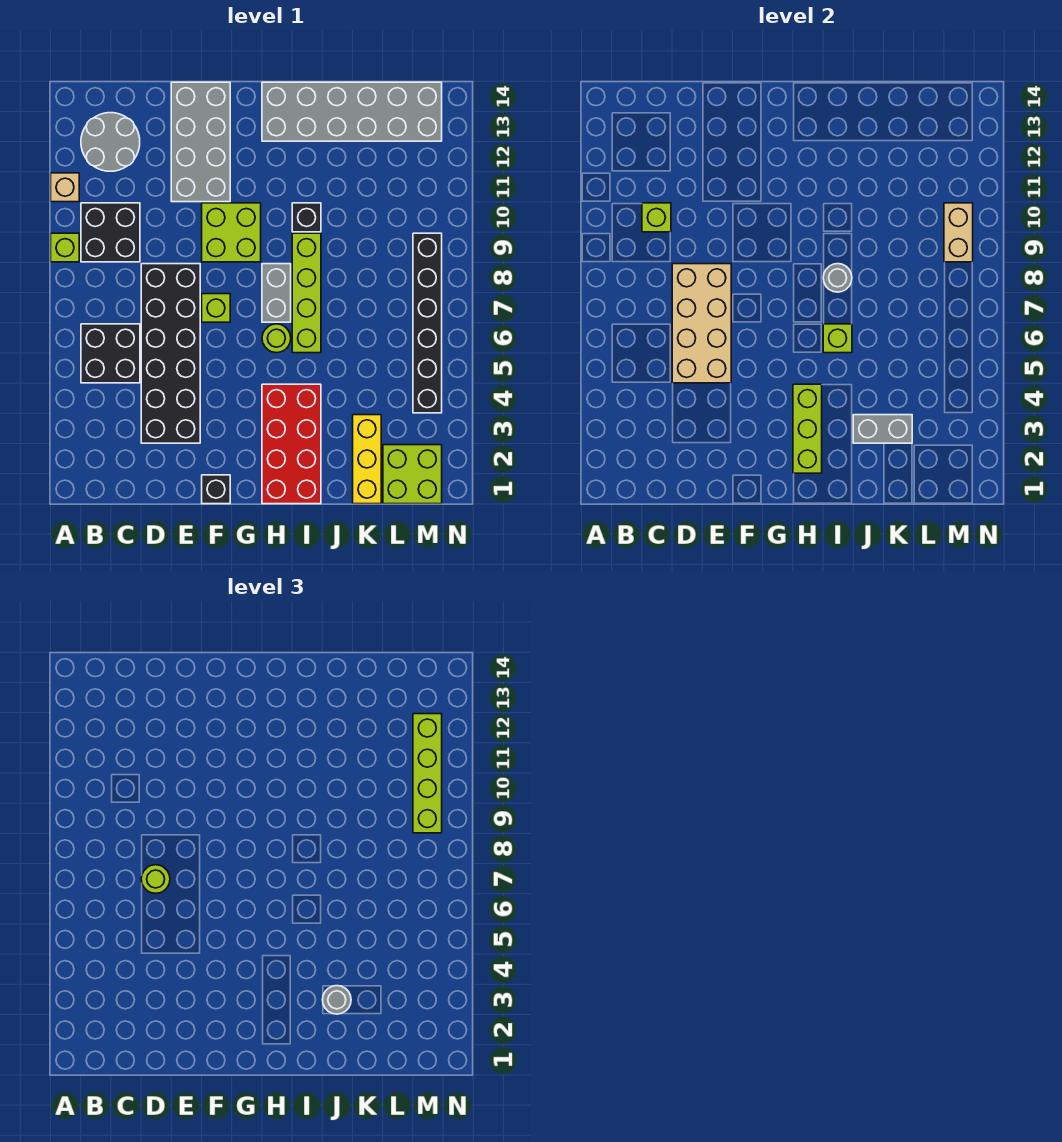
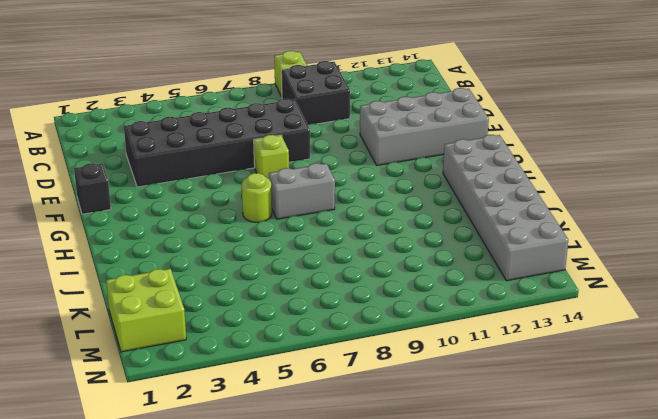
none -> tan brick A11 level 1
none -> black brick B5:C6 level 1
none -> grey round brick B12:C13 level 1

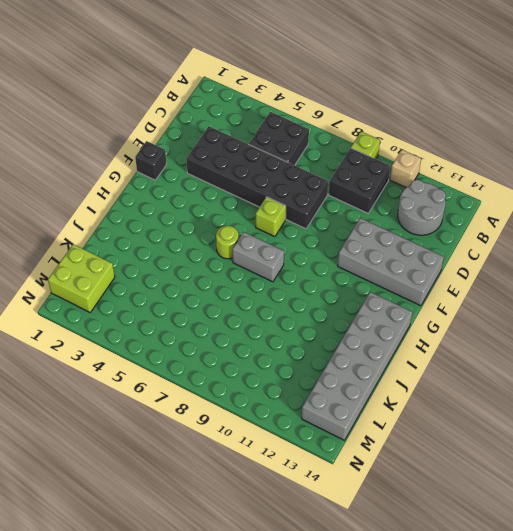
none -> lime brick F9:G10 level 1
none -> red brick H1:I4 level 1
none -> lime brick I6:I9 level 1

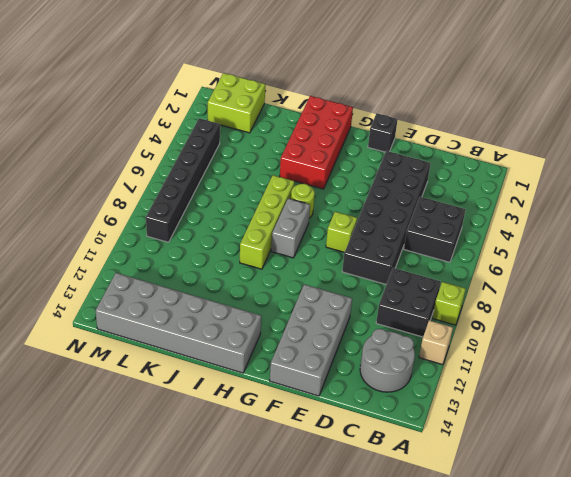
none -> lime brick F9:G10 level 1
none -> black brick I10 level 1
none -> yellow brick K1:K3 level 1

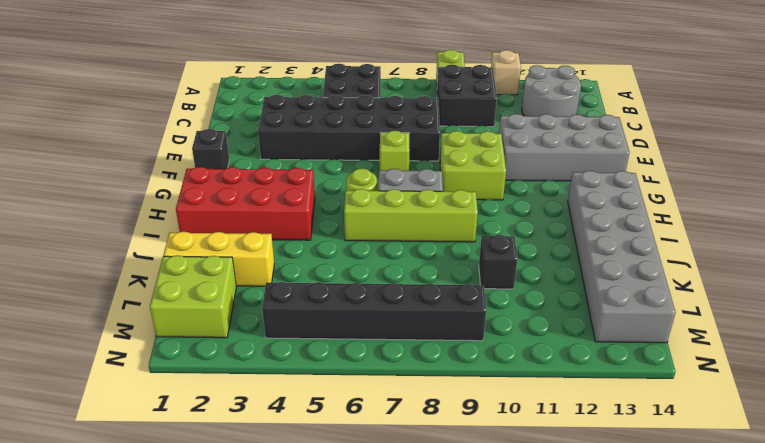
black brick K10 level 1 -> black brick I10 level 1
none -> lime brick C10 level 2
none -> tan brick D5:E8 level 2
none -> lime brick H2:H4 level 2

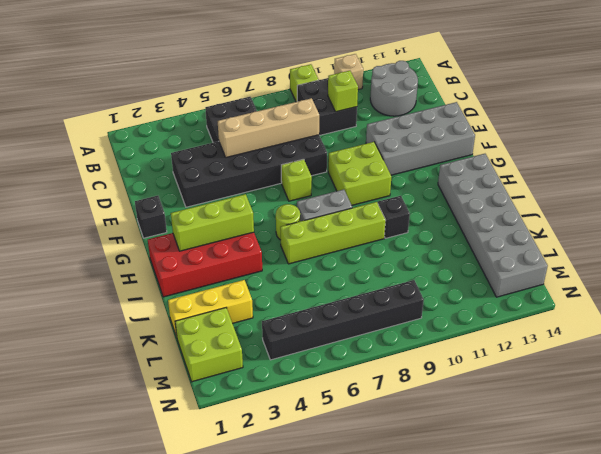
tan brick D5:D8 level 2 -> tan brick D5:E8 level 2
none -> lime brick I6 level 2
none -> grey round brick I8 level 2
none -> grey brick J3:K3 level 2

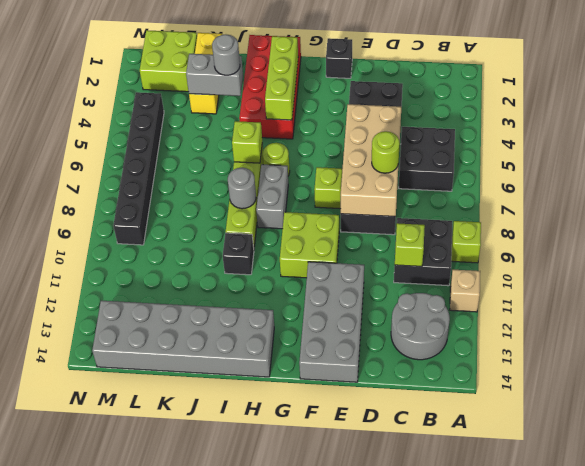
none -> tan brick M9:M10 level 2
none -> lime brick M9:M12 level 3

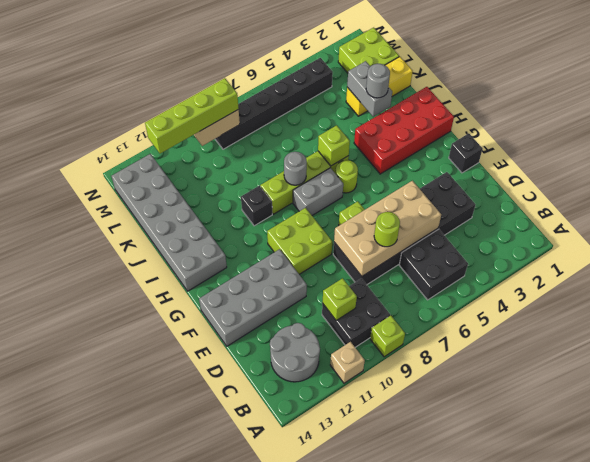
none -> lime brick H2:H4 level 2

